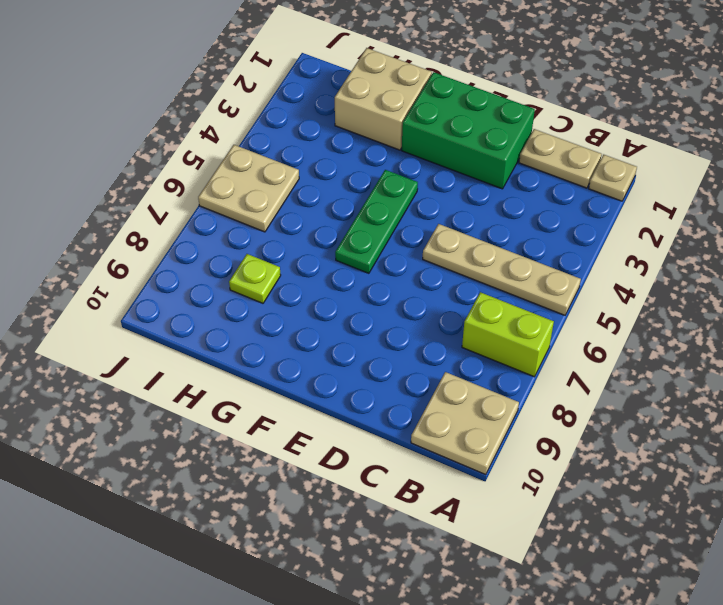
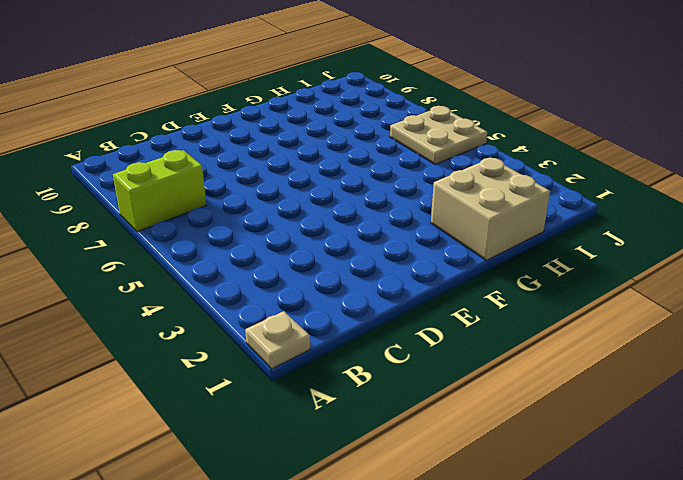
none -> tan plate A5:D5 level 1
none -> tan plate A9:B10 level 1

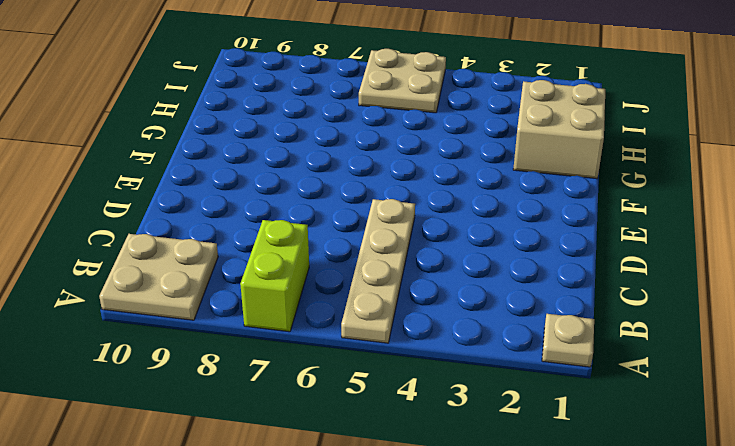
none -> tan plate B1:C1 level 1
none -> green brick D1:F2 level 1

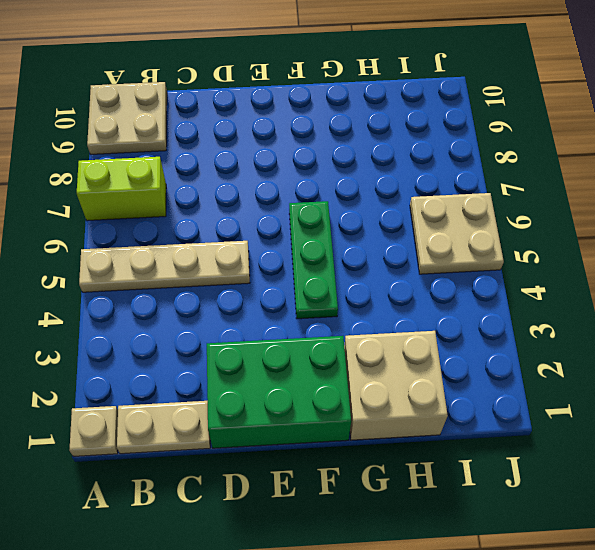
none -> lime plate H8 level 1

